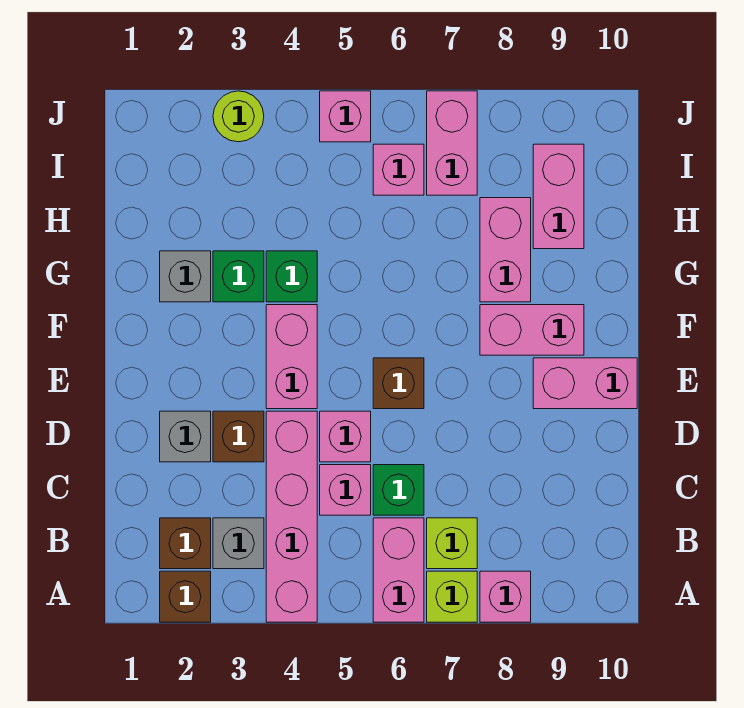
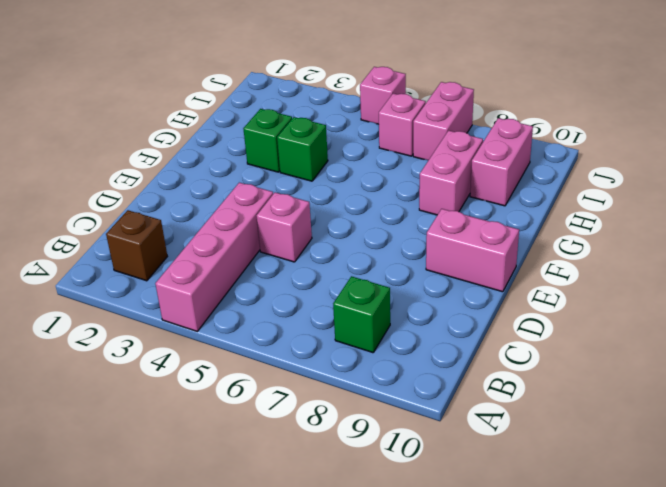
green brick B8 level 1 -> green brick C6 level 1
none -> brown brick A2 level 1
none -> pink brick A6:B6 level 1
none -> lime brick A7 level 1

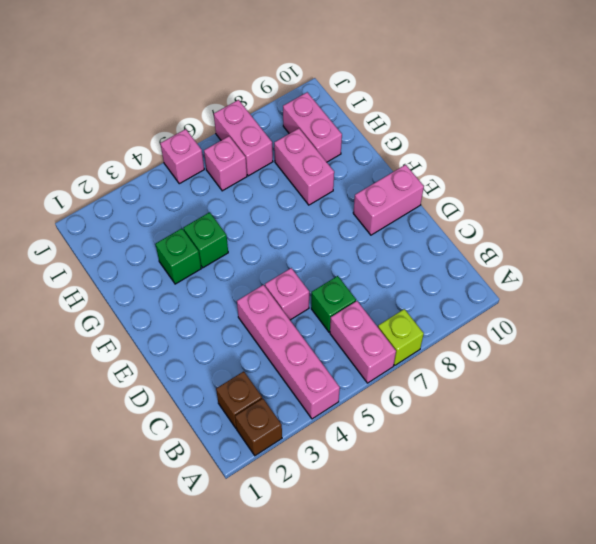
none -> pink brick A8 level 1
none -> grey brick B3 level 1
none -> lime brick B7 level 1

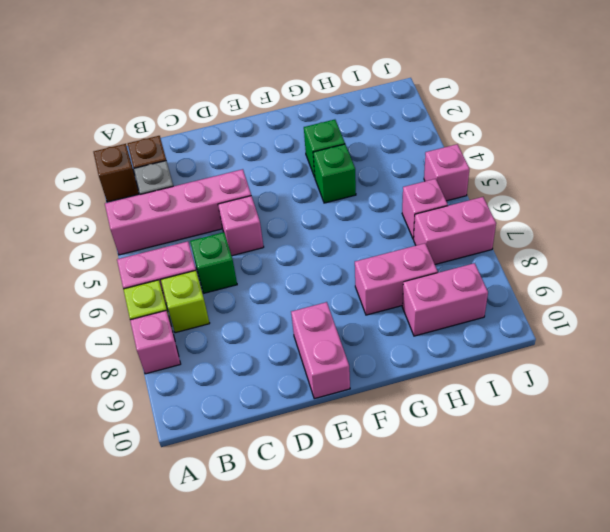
none -> pink brick C5 level 1
none -> grey brick D2 level 1
none -> brown brick D3 level 1

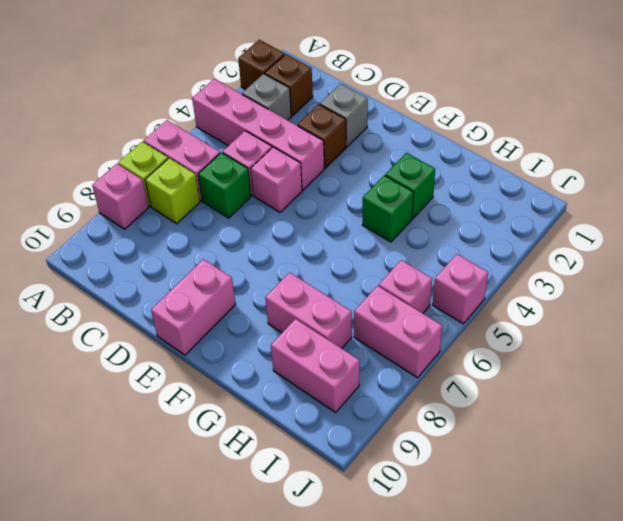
none -> pink brick E4:F4 level 1
none -> brown brick E6 level 1
none -> pink brick F8:F9 level 1

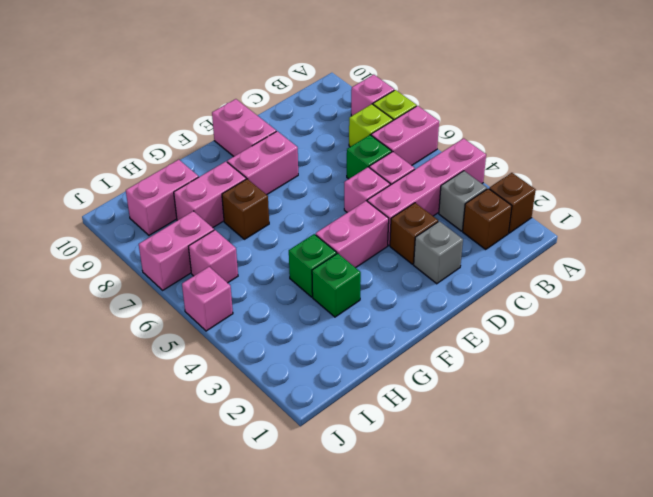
pink brick E8:F8 level 1 -> pink brick F8:F9 level 1
brown brick G7 level 1 -> brown brick E6 level 1
none -> grey brick G2 level 1
none -> lime round brick J3 level 1

